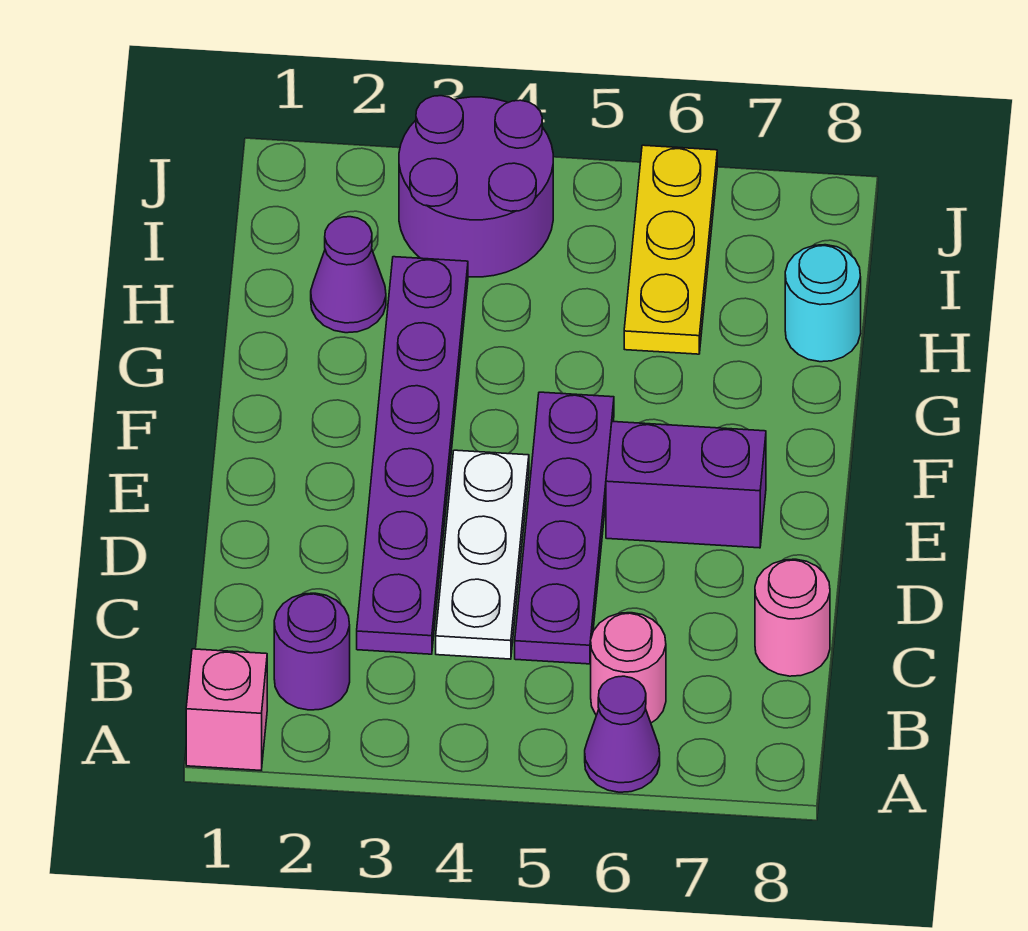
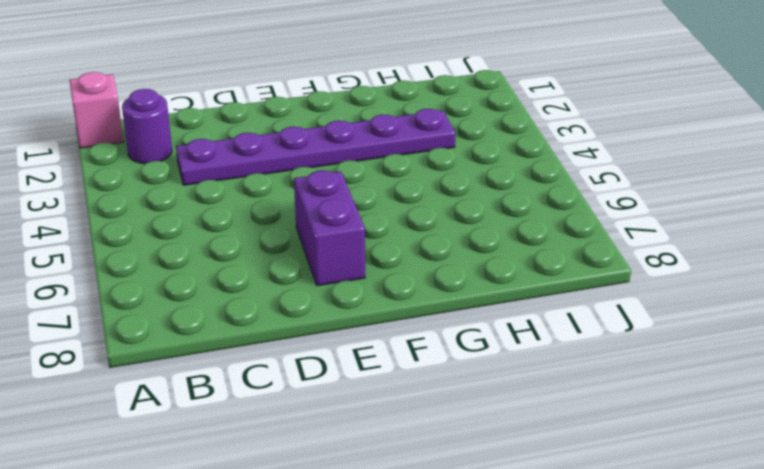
none -> purple cone A6 level 1
none -> pink round brick B6 level 1
none -> white plate C4:E4 level 1

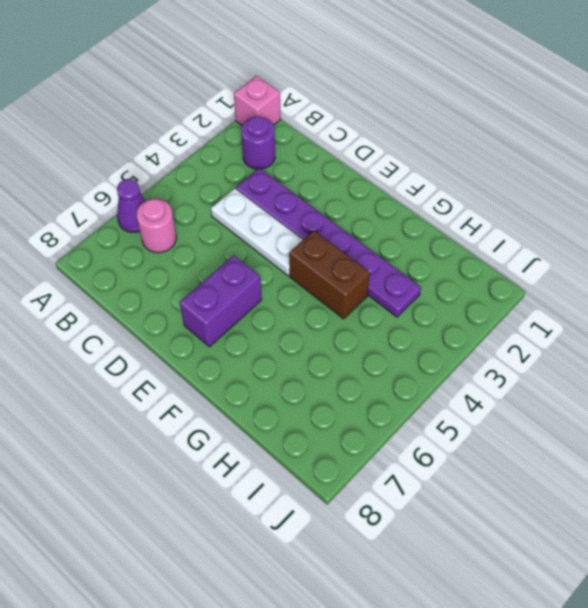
brown brick F4:G4 level 1 -> none
none -> purple plate C5:F5 level 1
none -> pink round brick C8 level 1
none -> purple cone H2 level 1

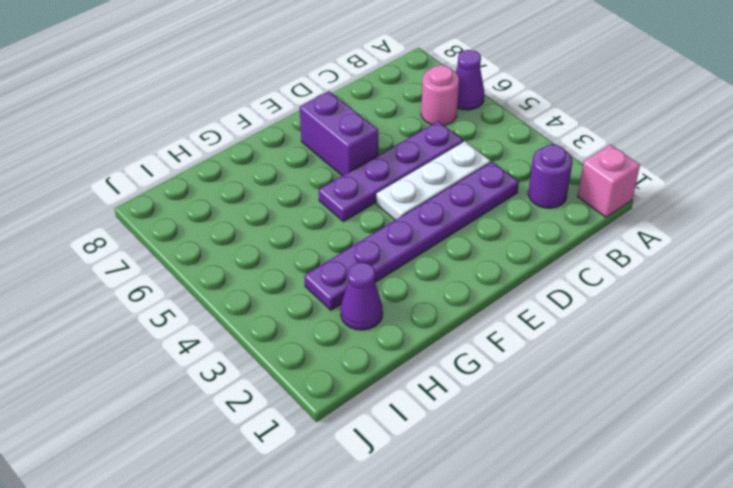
none -> pink round brick C8 level 1
none -> yellow plate H6:J6 level 1
none -> cyan round brick H8 level 1

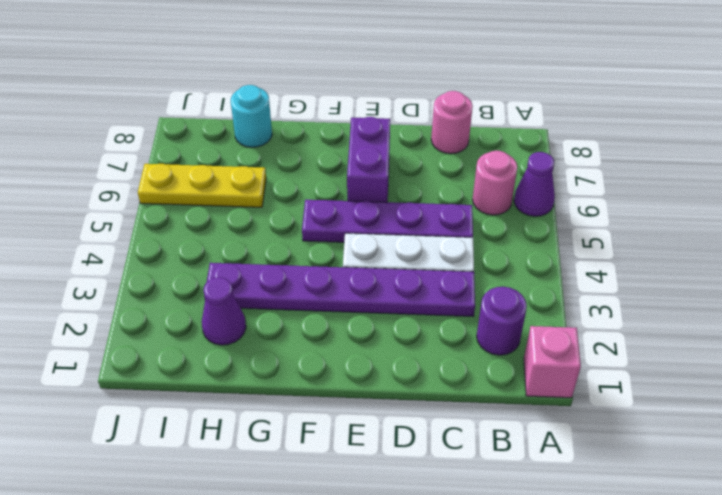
none -> purple round brick I3:J4 level 1

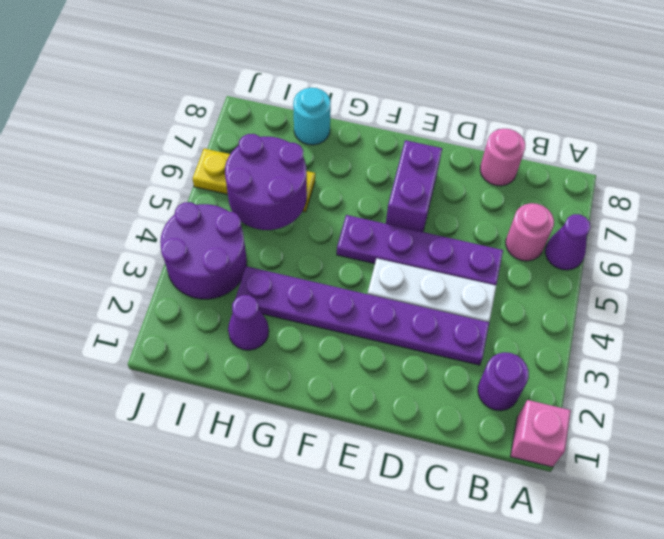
purple round brick H5:I6 level 2 -> none

